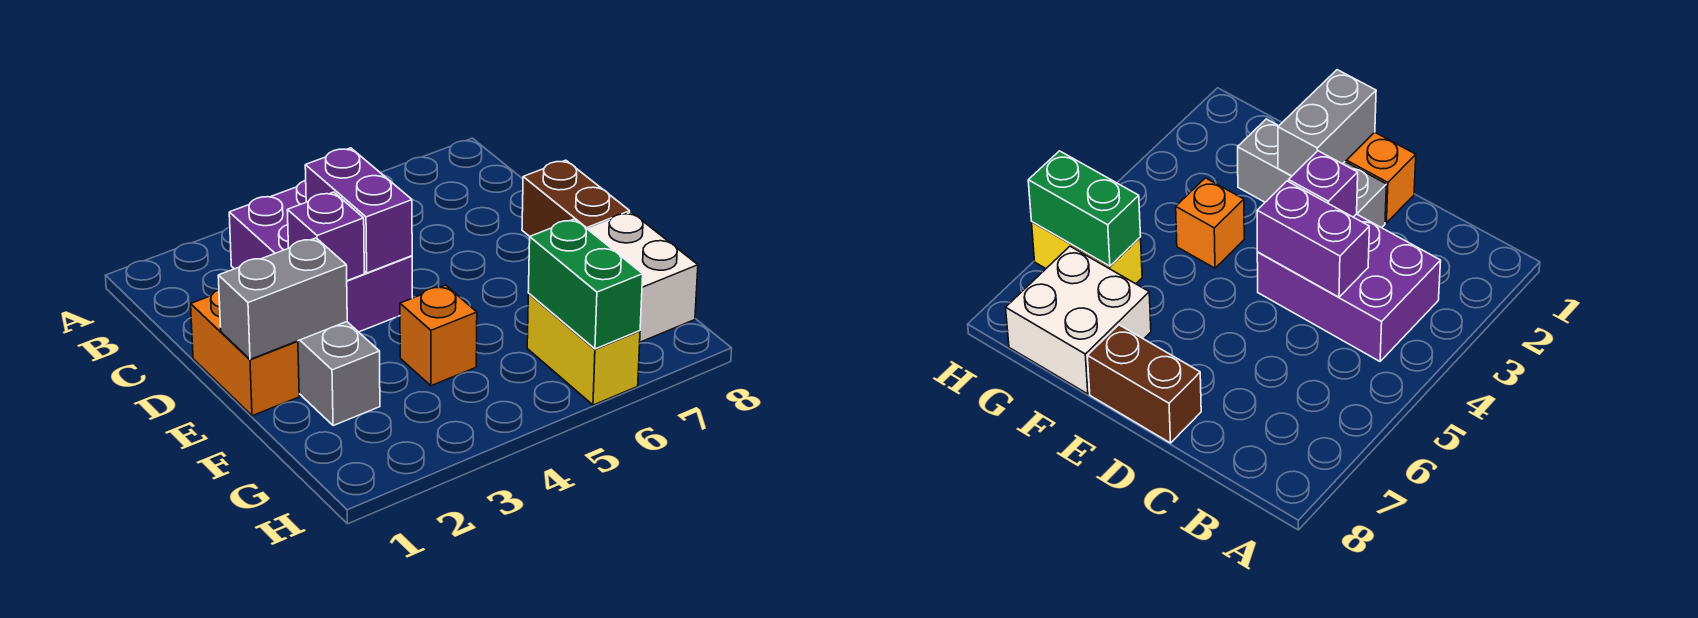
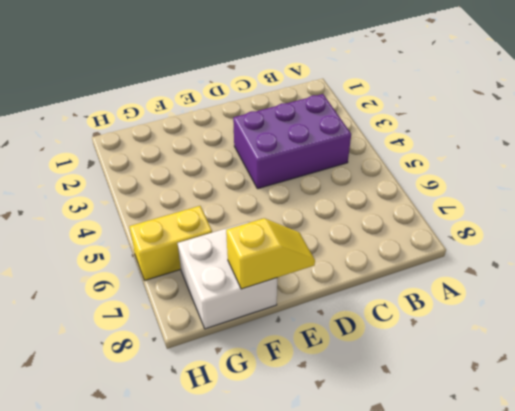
yellow slope E8:F8 level 2 top F -> none
none -> orange brick D1:E1 level 1
none -> grey brick D2:F2 level 1

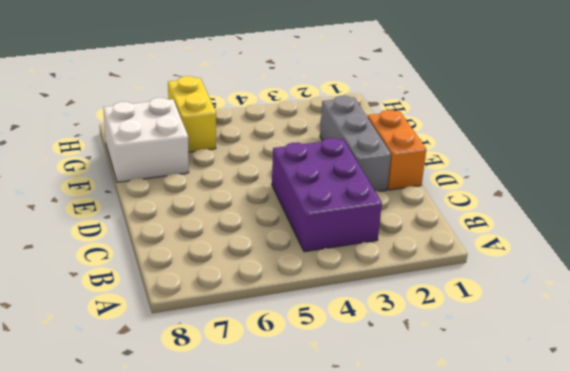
none -> brown brick D8:E8 level 1
none -> orange brick F4 level 1

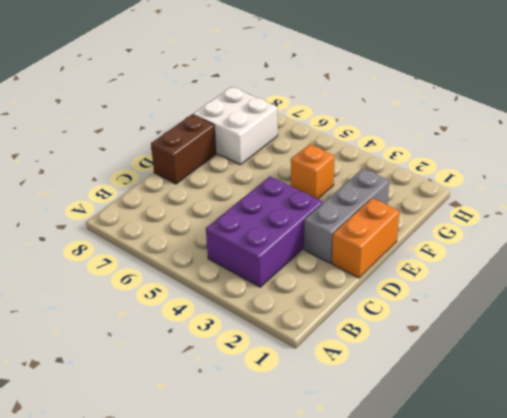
none -> yellow brick G6:H6 level 1
none -> purple brick C4:D4 level 2

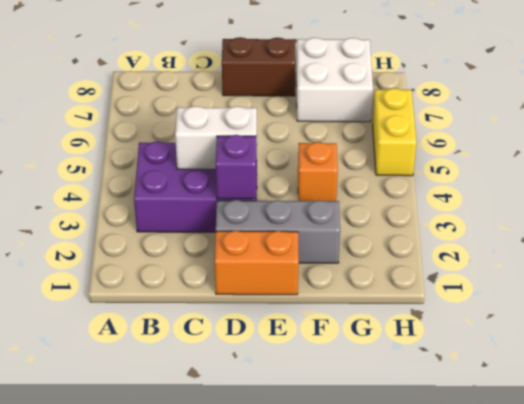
white brick C4:D4 level 2 -> purple brick C4:D4 level 2
yellow brick H5:H6 level 1 -> yellow brick G6:H6 level 1
none -> grey brick E1:E2 level 2
none -> green brick G6:H6 level 2

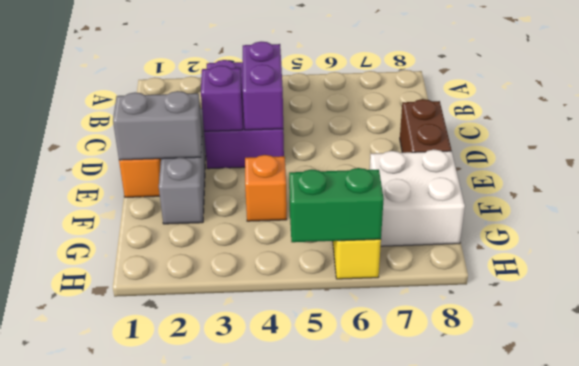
green brick H5:H6 level 2 -> green brick G6:H6 level 2

